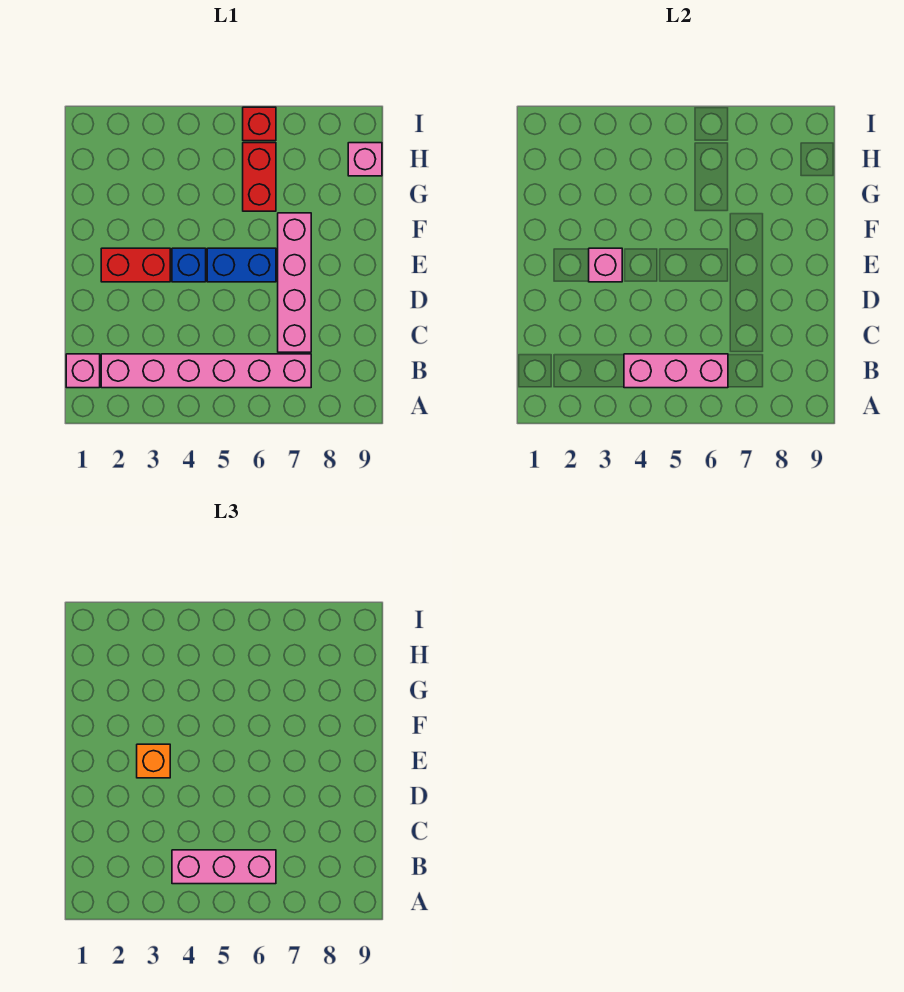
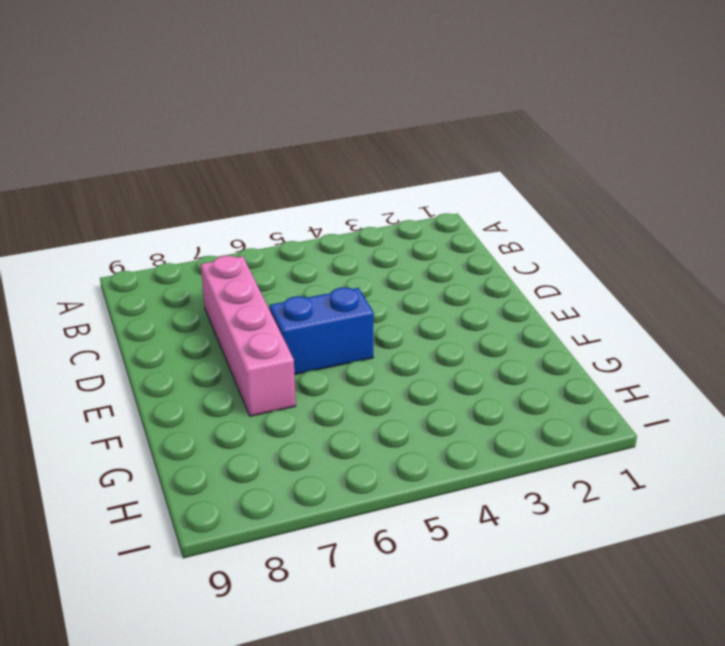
none -> pink brick B1 level 1
none -> pink brick B2:B7 level 1
none -> red brick E2:E3 level 1

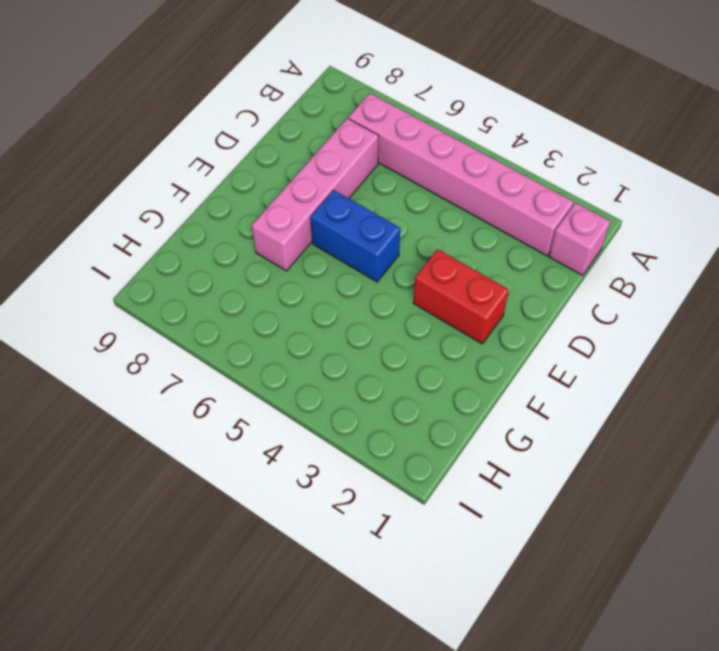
none -> blue brick E4 level 1
none -> red brick G6:H6 level 1
none -> pink brick H9 level 1

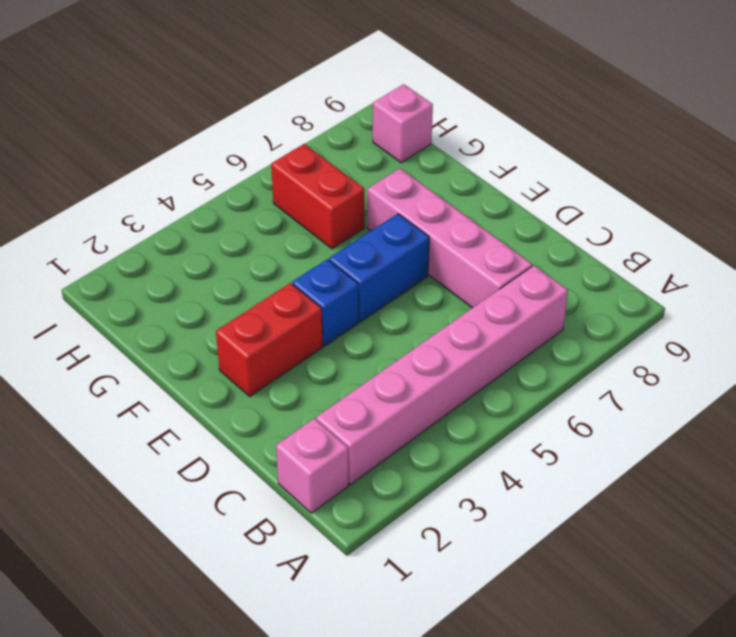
none -> red brick I6 level 1
none -> pink brick B4:B6 level 2
none -> pink brick E3 level 2

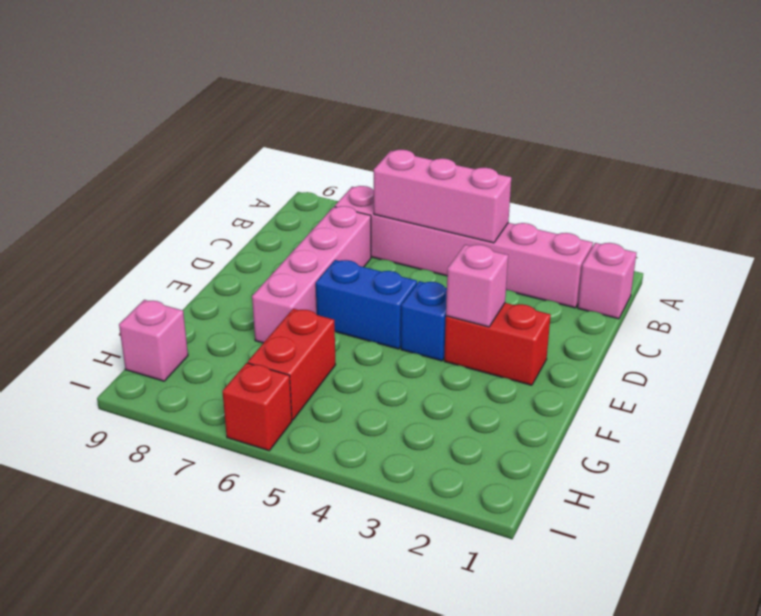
none -> pink brick B4:B6 level 3
none -> orange brick E3 level 3

